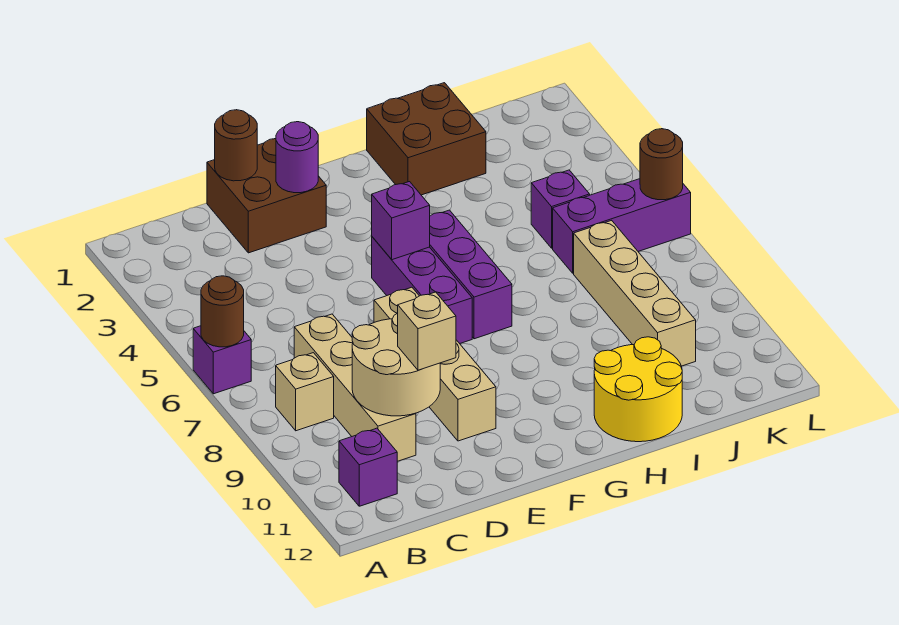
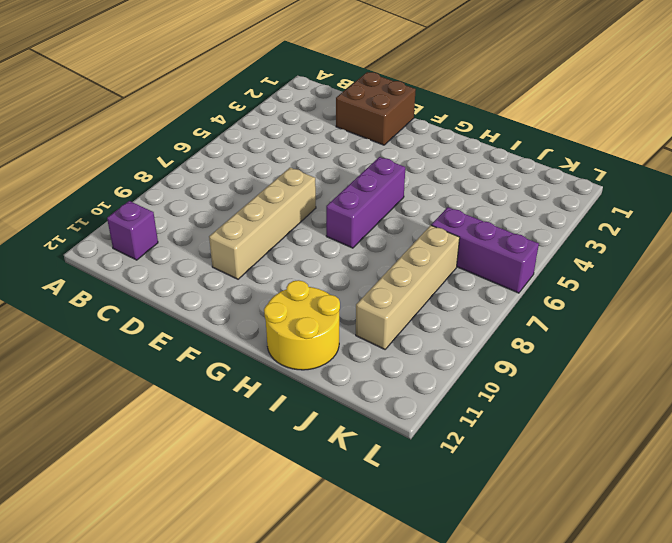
none -> purple brick A6 level 1
none -> tan brick B8 level 1
none -> tan brick C7:C10 level 1

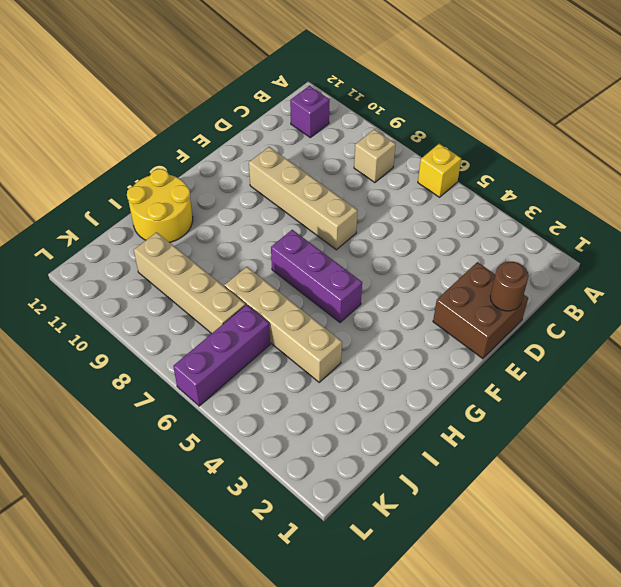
yellow brick A6 level 1 -> purple brick A6 level 1
tan brick I4:I7 level 1 -> tan brick C7:C10 level 1
none -> purple brick F5:F7 level 1
none -> brown brick H1:I2 level 1
none -> purple brick J5 level 1

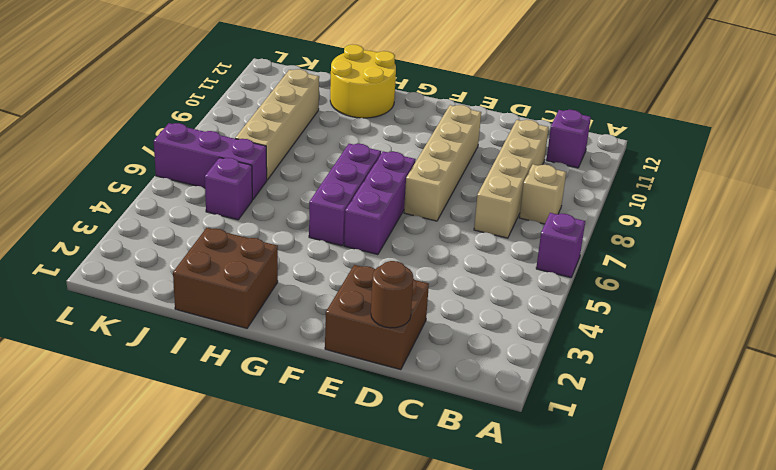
none -> brown round brick A6 level 2
none -> tan round brick C9:D10 level 2
none -> purple round brick E2 level 2

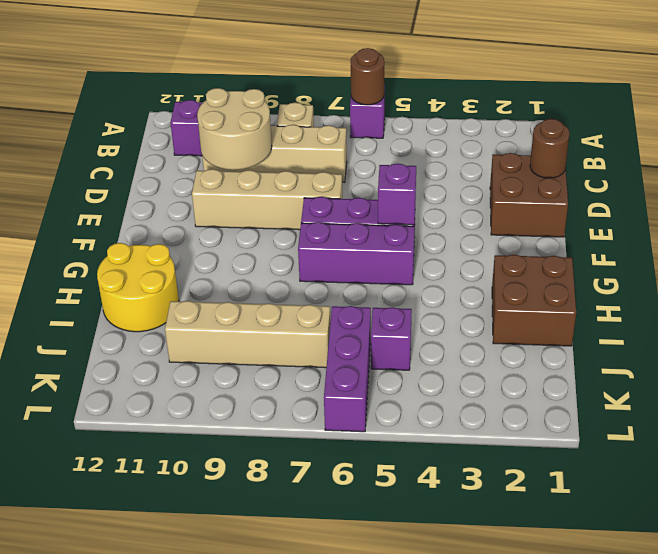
none -> purple round brick E2 level 2
none -> brown round brick L6 level 2
none -> tan brick D10 level 3

